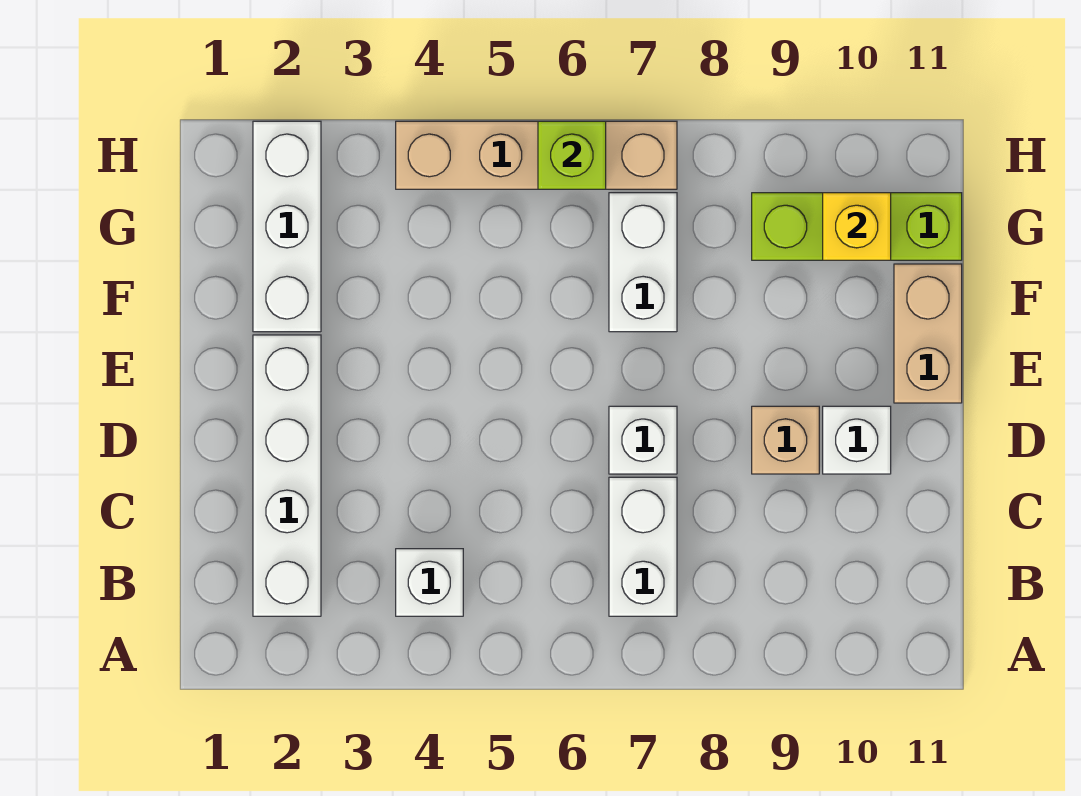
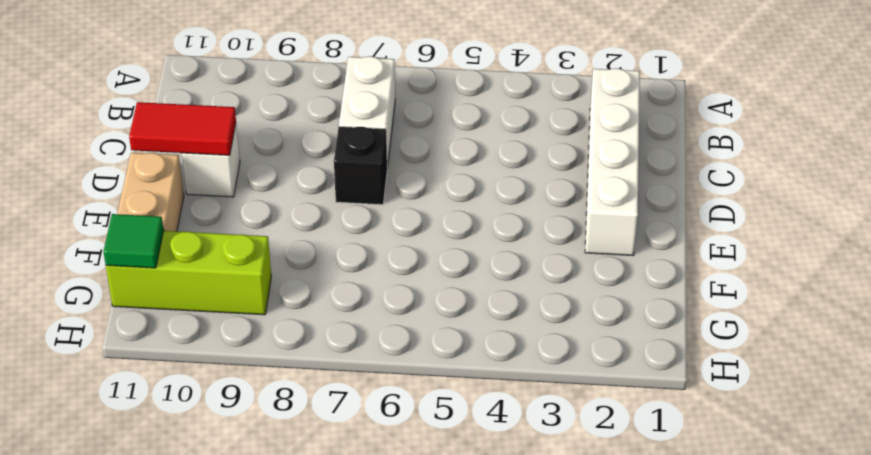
black brick D7 level 1 -> white brick D7 level 1
red tile D10:D11 level 2 -> none
green tile G11 level 2 -> none
none -> white brick B4 level 1
none -> tan brick D9 level 1
none -> white brick F2:H2 level 1

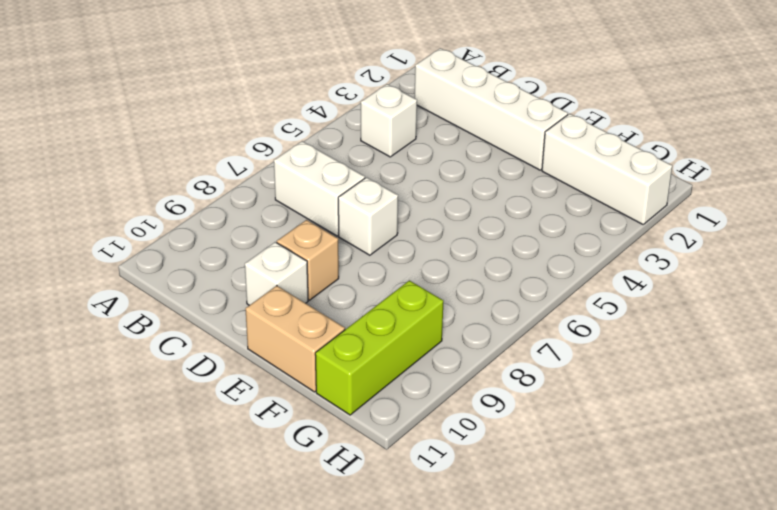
none -> white brick F7:G7 level 1
none -> tan brick H4:H7 level 1
none -> yellow brick G10 level 2

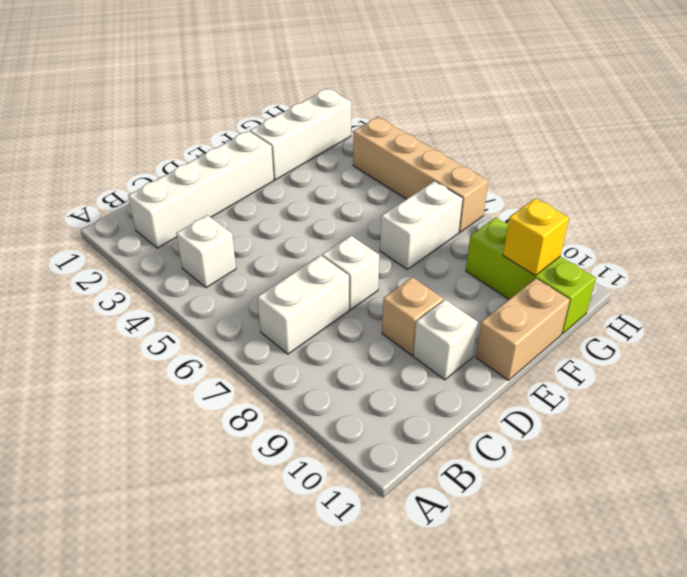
none -> lime brick H6 level 2

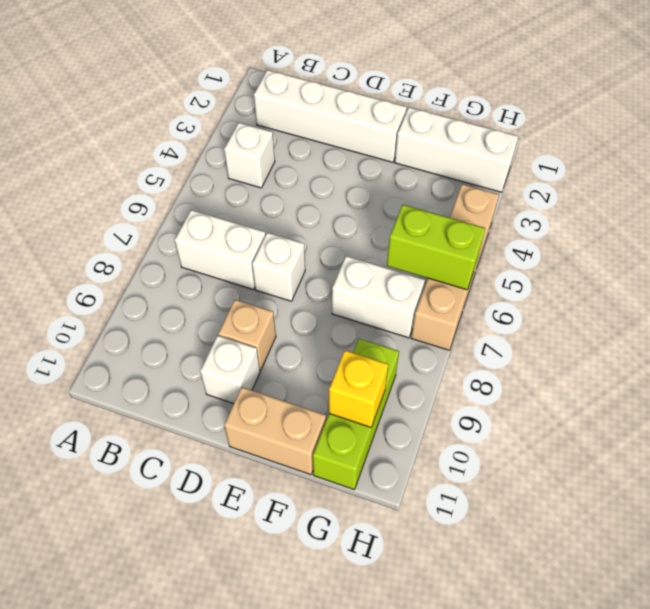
lime brick G6:H6 level 2 -> lime brick H6 level 2

